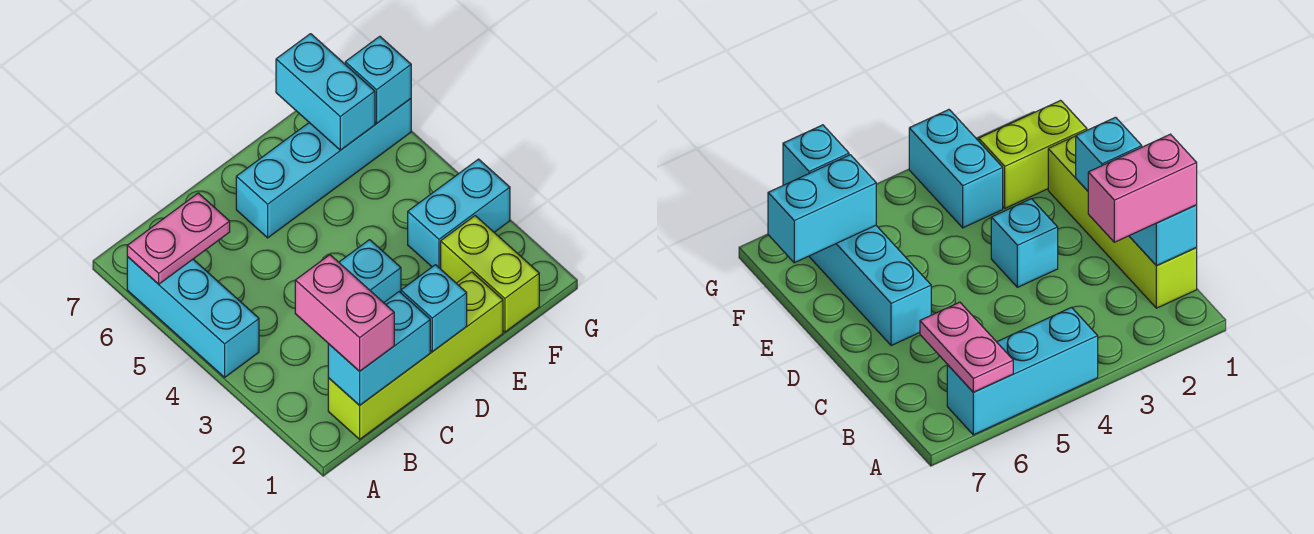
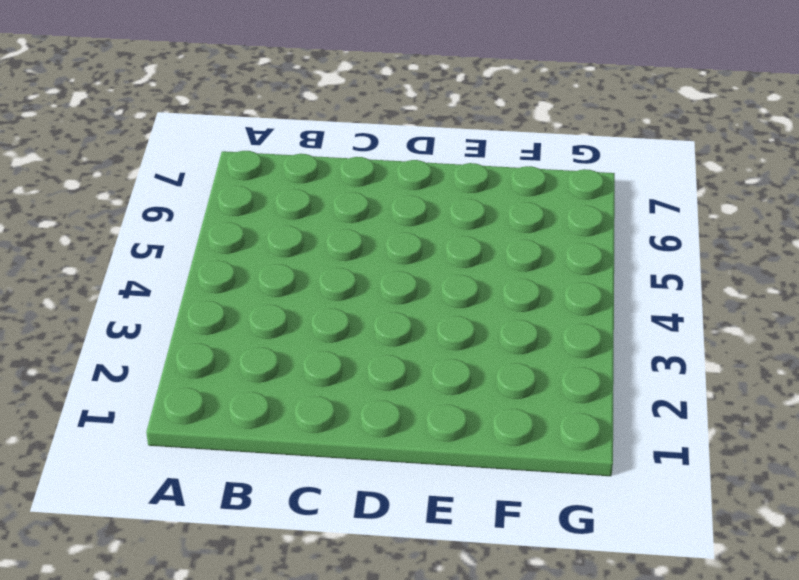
none -> cyan brick A4:A6 level 1
none -> lime brick B1:E1 level 1
none -> cyan brick D3 level 1

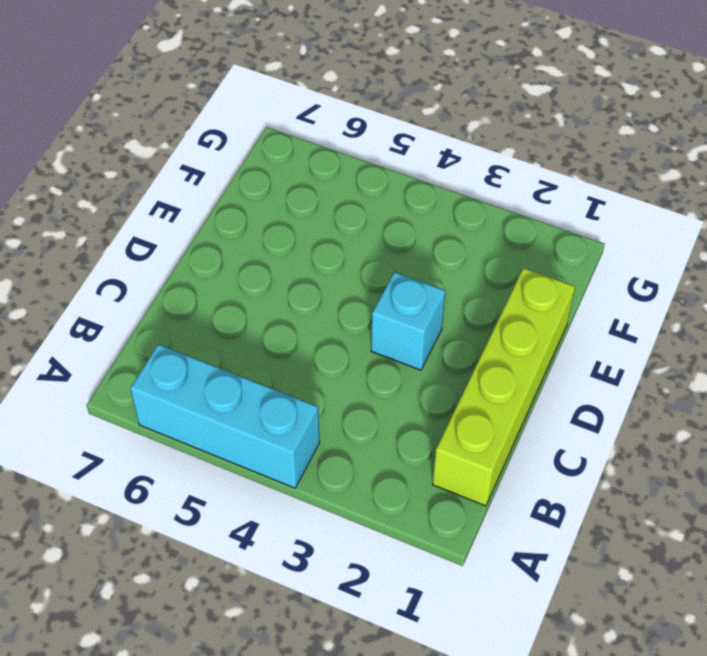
none -> cyan brick D6:G6 level 1
none -> lime brick F1:F2 level 1
none -> cyan brick F3:G3 level 1

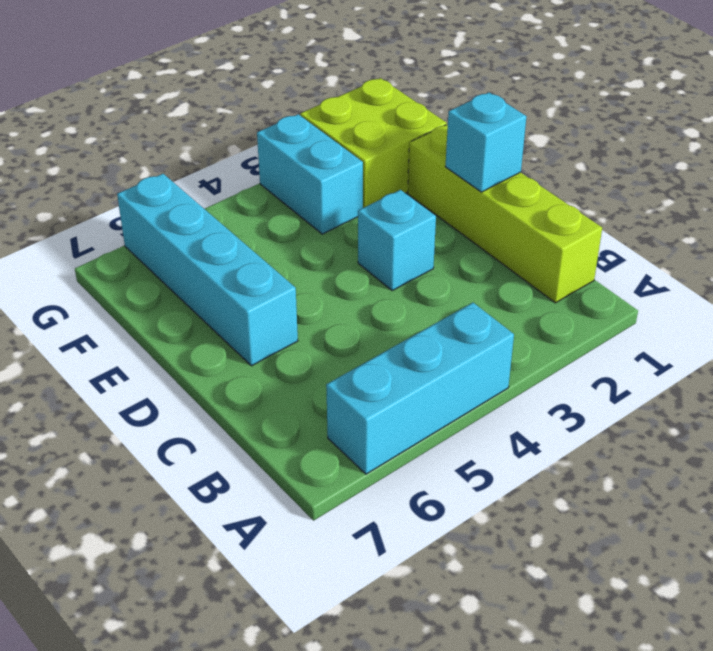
lime brick F1:G2 level 1 -> lime brick F1:F2 level 1
none -> pink plate A6:B6 level 2
none -> cyan brick B1:C1 level 2
none -> cyan brick F6:F7 level 2

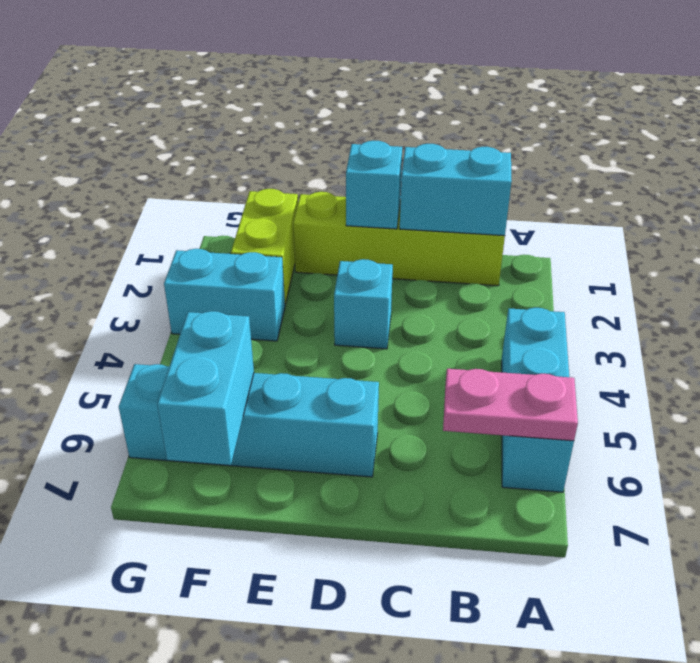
none -> cyan brick G6 level 2
none -> pink brick B1:B2 level 3

